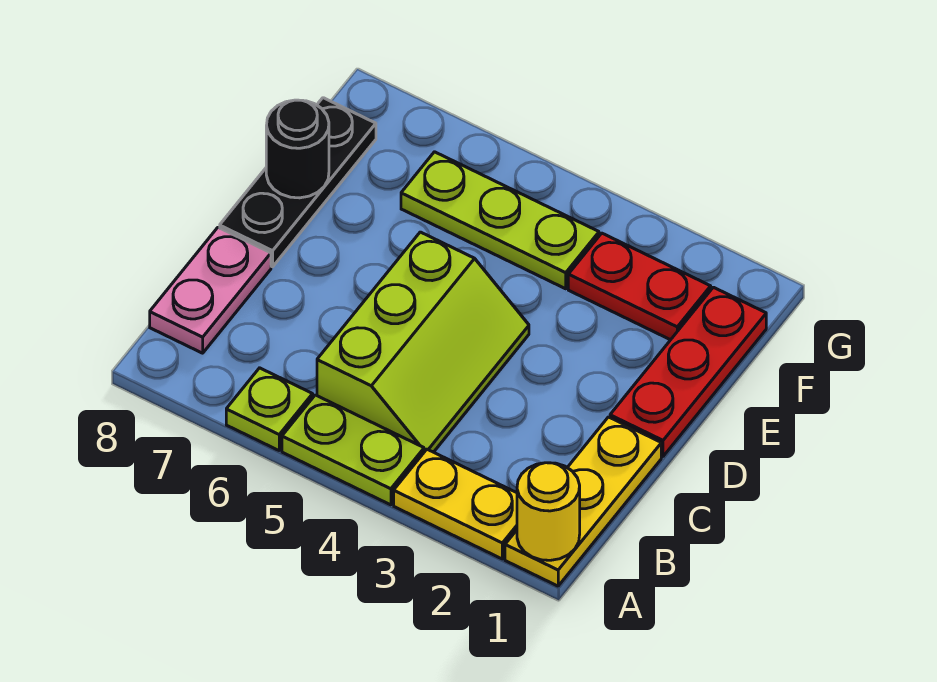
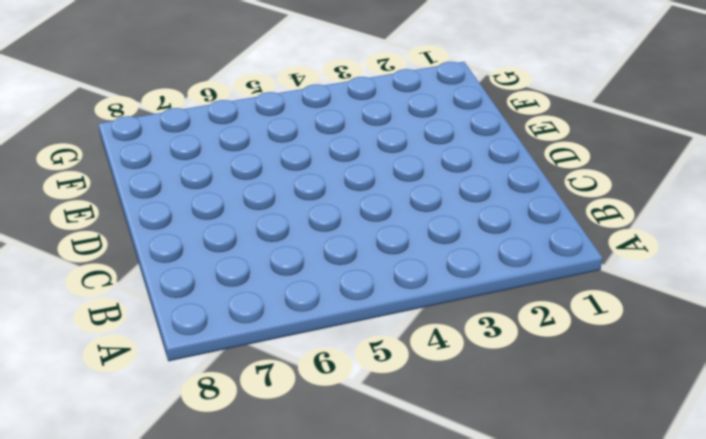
none -> yellow plate A1:C1 level 1
none -> yellow plate A2:A3 level 1
none -> lime plate A4:A5 level 1

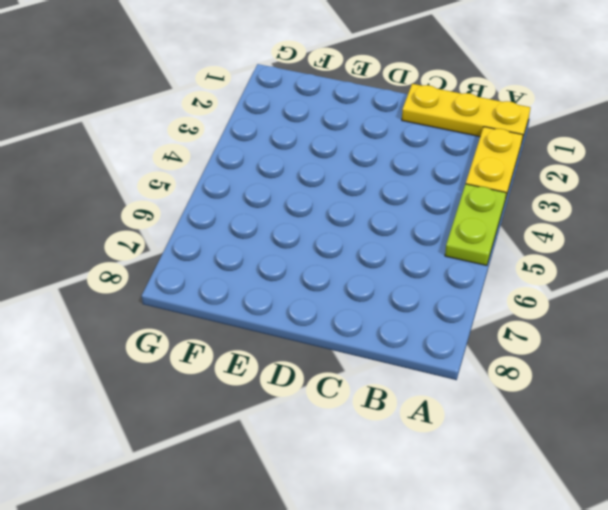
none -> lime plate A6 level 1
none -> lime slope B4:D5 level 1 top 5
none -> pink plate B8:C8 level 1

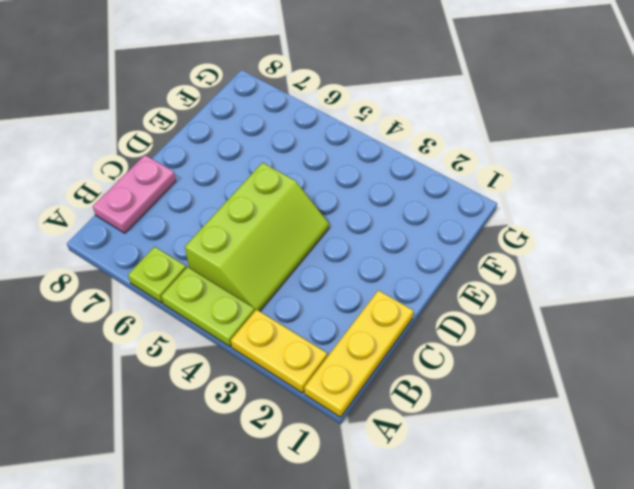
none -> red plate D1:F1 level 1
none -> black plate D8:F8 level 1
none -> red plate F2:F3 level 1

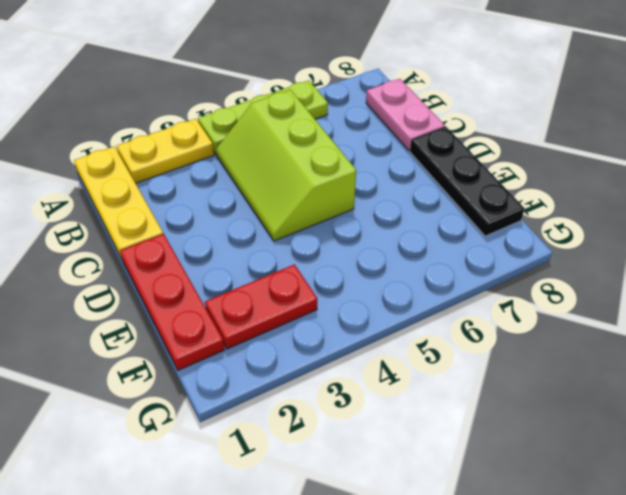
none -> lime plate F4:F6 level 1
none -> yellow round brick A1 level 2
none -> black round brick E8 level 2

